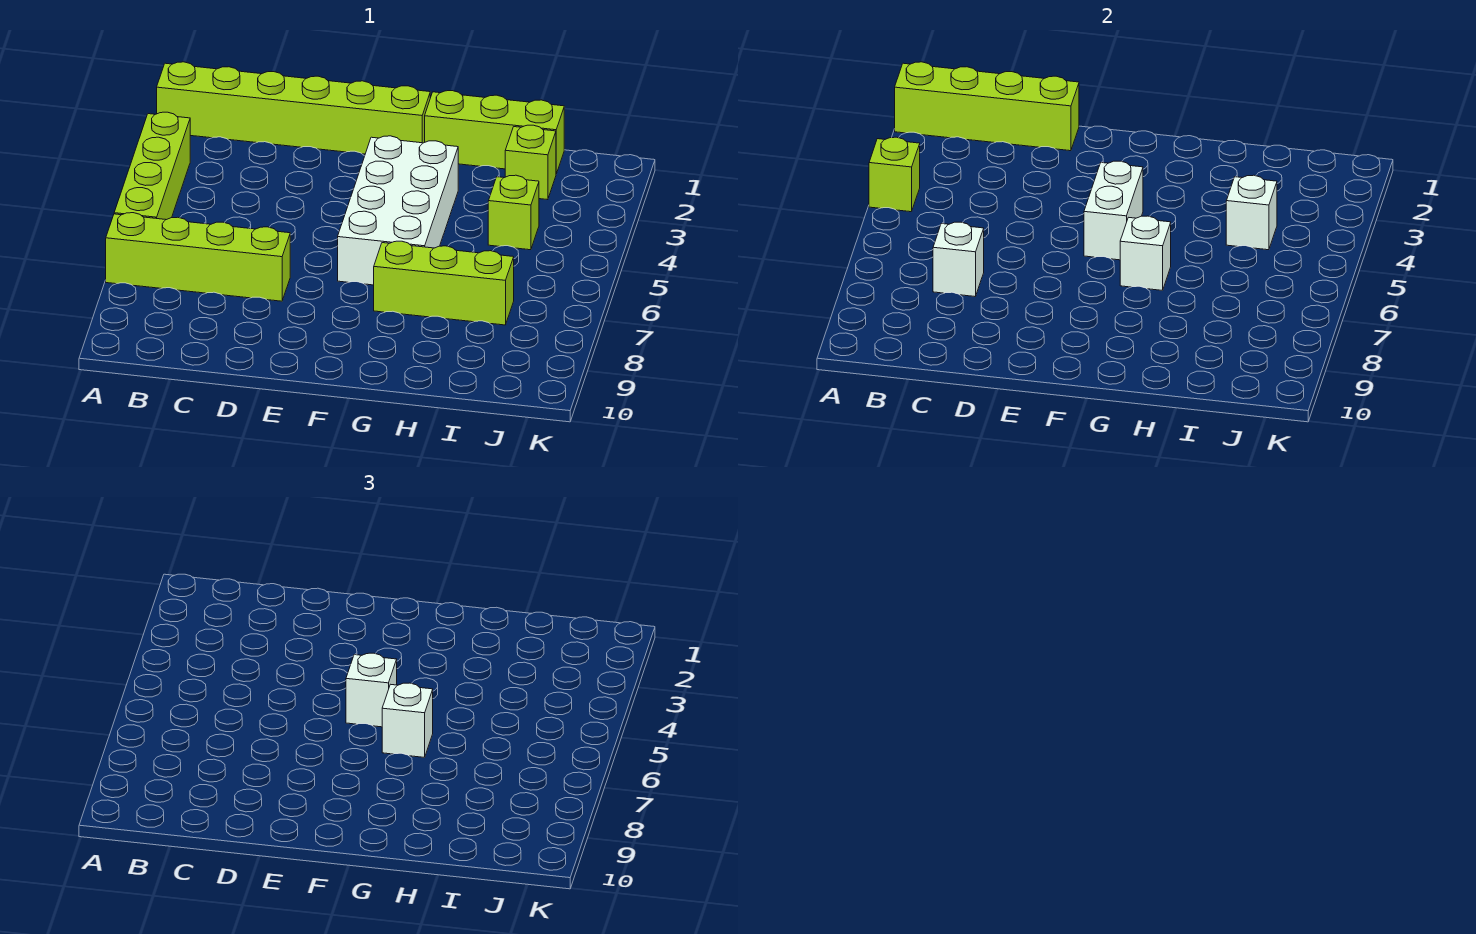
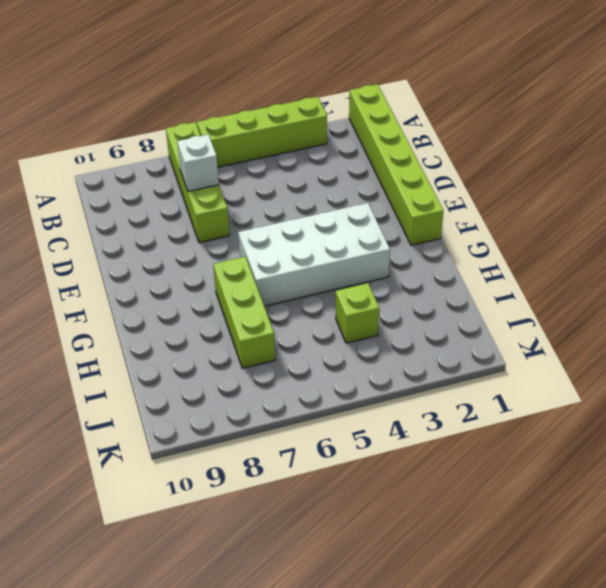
none -> lime brick G1:I1 level 1
none -> lime brick I2 level 1
none -> lime brick A1:D1 level 2

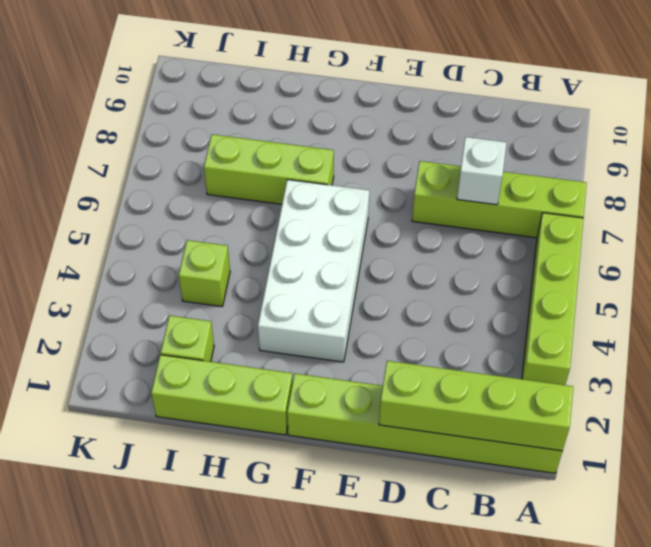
none -> lime brick A4 level 2
none -> white brick F4:F5 level 2
none -> white brick G6 level 2

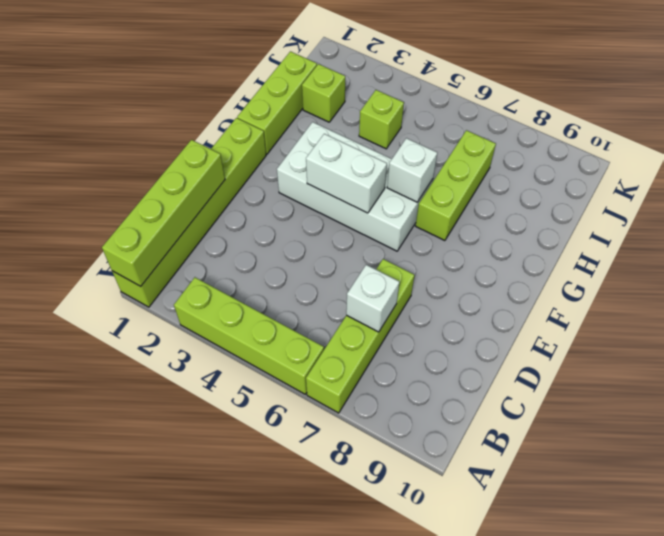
none -> lime brick A4 level 2
none -> white brick I4 level 2
none -> white brick F5 level 3

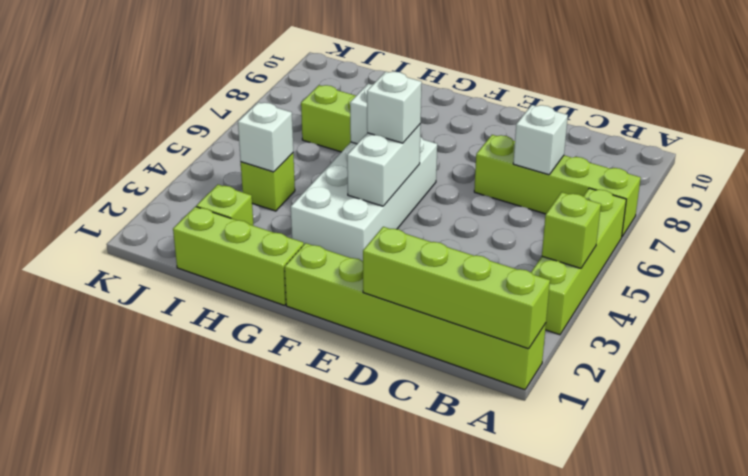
none -> white brick G6 level 3

